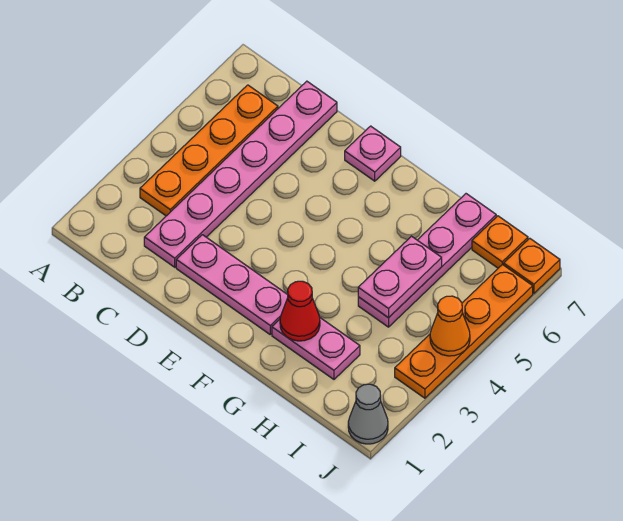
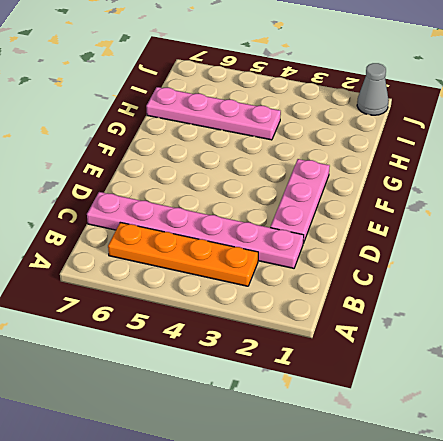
none -> pink plate E7 level 1
none -> pink plate G2:H2 level 1
none -> orange plate I7 level 1

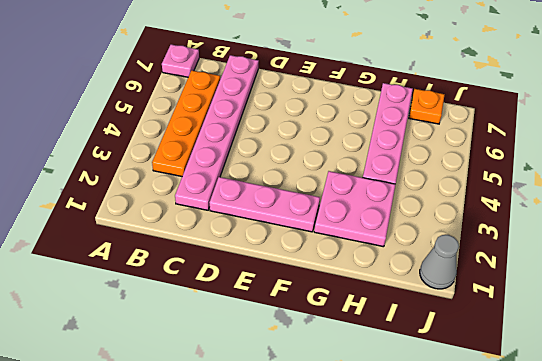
pink plate A7 level 1 -> pink plate E7 level 1
pink plate G2:H3 level 1 -> pink plate G2:H2 level 1
none -> orange plate J3:J6 level 1
none -> orange plate J7 level 1
none -> red cone G2 level 2

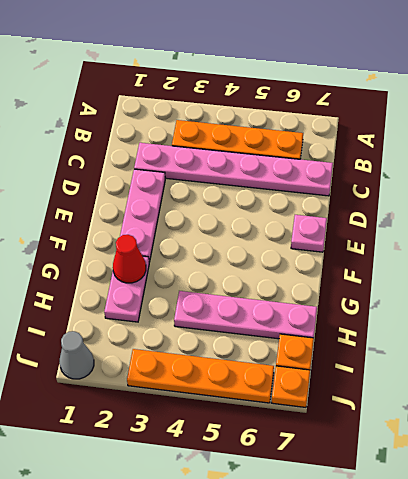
none -> pink plate H4:H5 level 2
none -> orange cone J4 level 2

